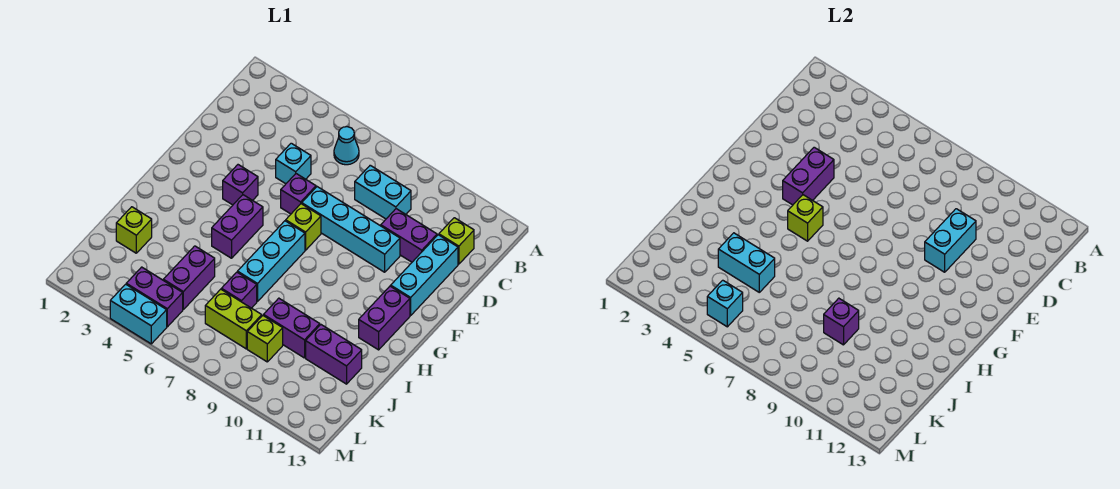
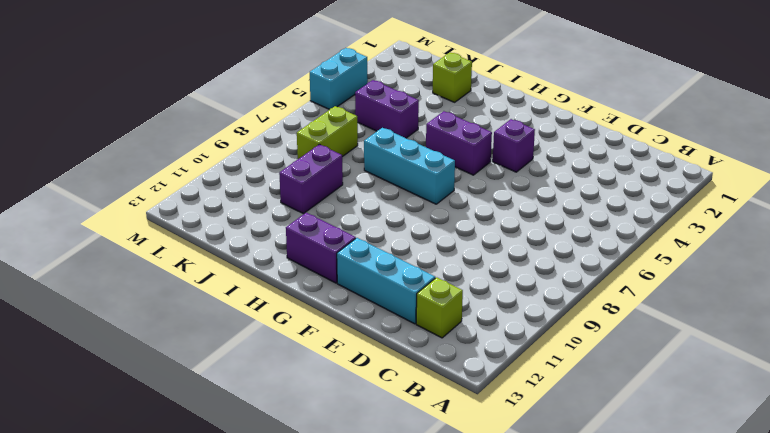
none -> cyan cone B6 level 1
none -> cyan brick C8:C9 level 1
none -> cyan brick D5 level 1

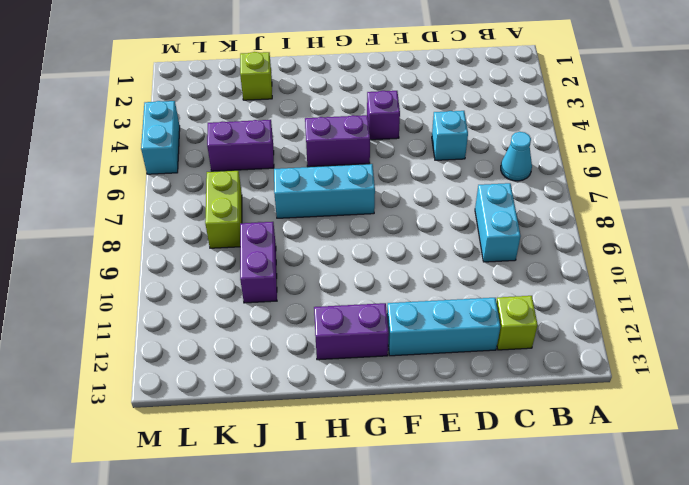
none -> purple brick D10:D11 level 1
none -> purple brick E6 level 1
none -> cyan brick E7:E10 level 1

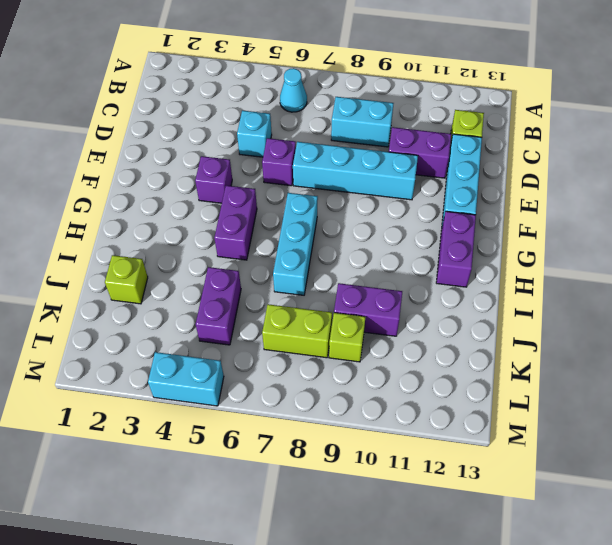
none -> lime brick F7 level 1
none -> purple brick J7 level 1
none -> purple brick J11:J12 level 1

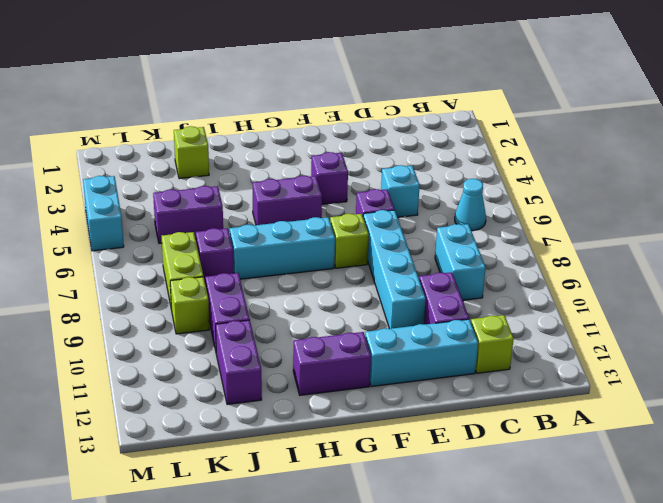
none -> purple brick L4:L5 level 1
none -> cyan brick D10:E10 level 2
none -> purple brick E4:F4 level 2

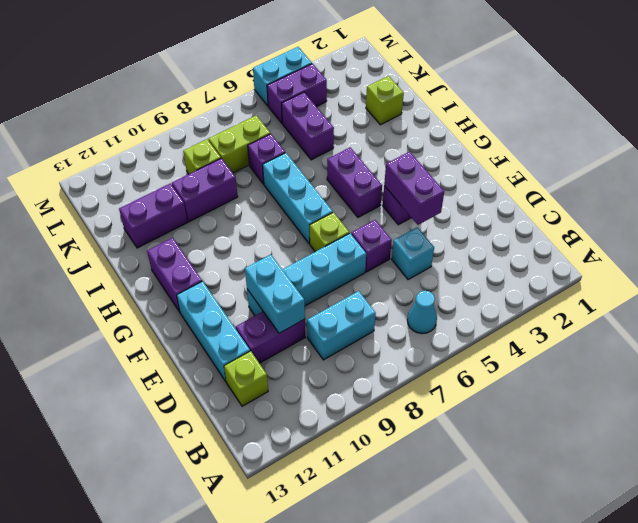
none -> lime brick G5 level 2
none -> cyan brick J4:J5 level 2
none -> purple brick J9 level 2

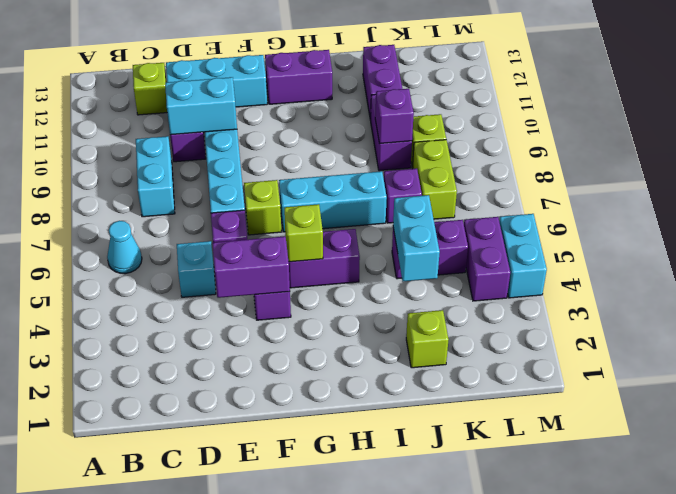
none -> cyan brick L5 level 2

